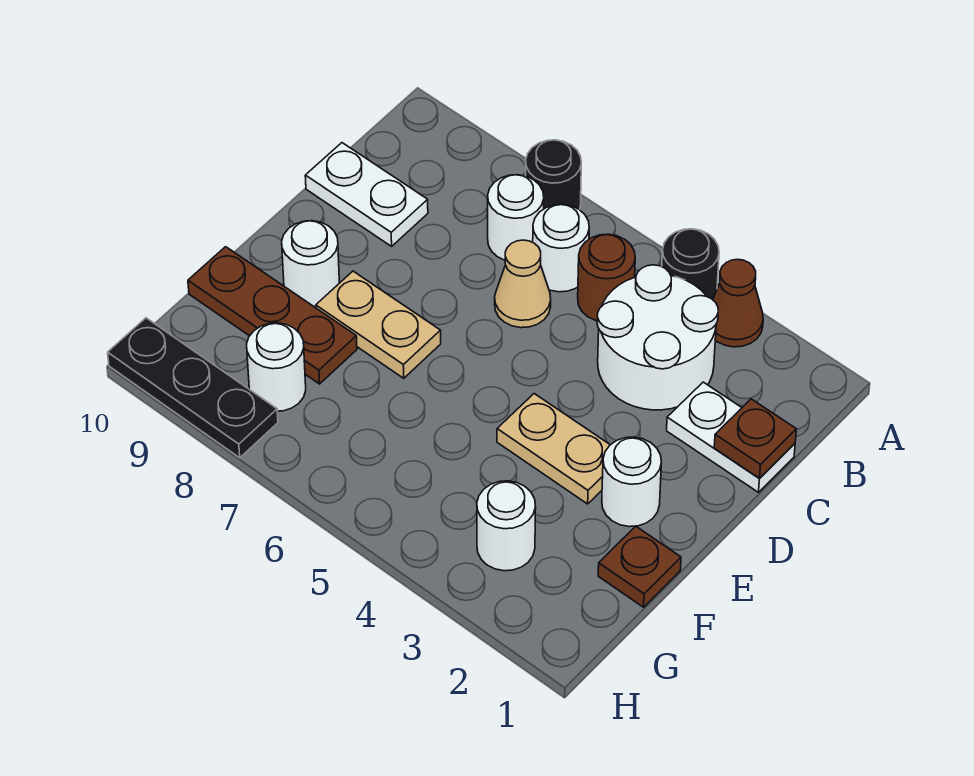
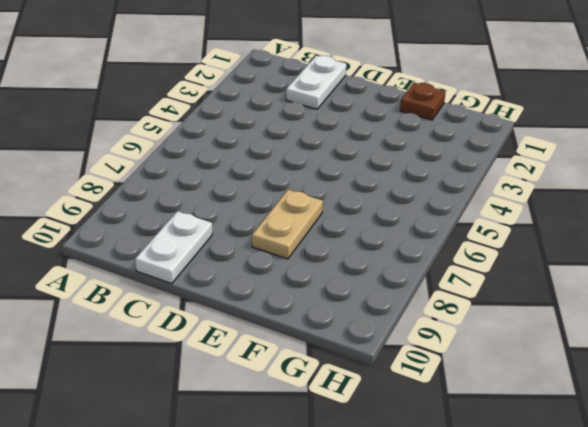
none -> brown cone A3 level 1
none -> black round brick A4 level 1
none -> black round brick A7 level 1

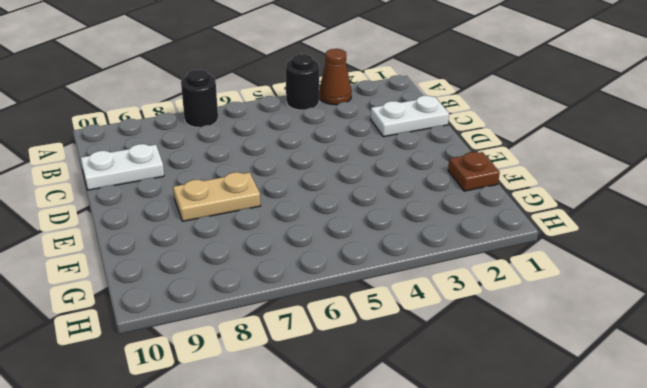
none -> white round brick B3:C4 level 1
none -> brown round brick B5 level 1
none -> white round brick B6 level 1

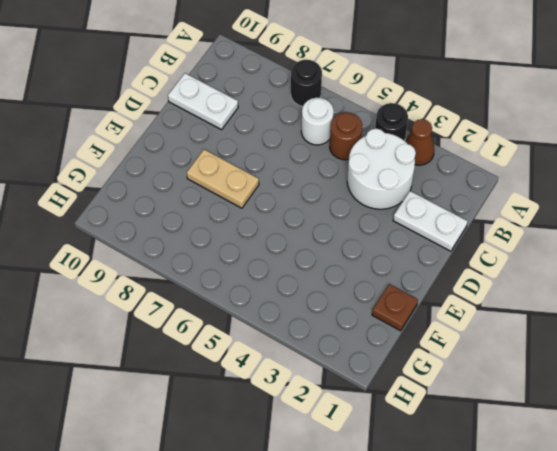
none -> white round brick B7 level 1
none -> tan cone C6 level 1
none -> white round brick E2 level 1

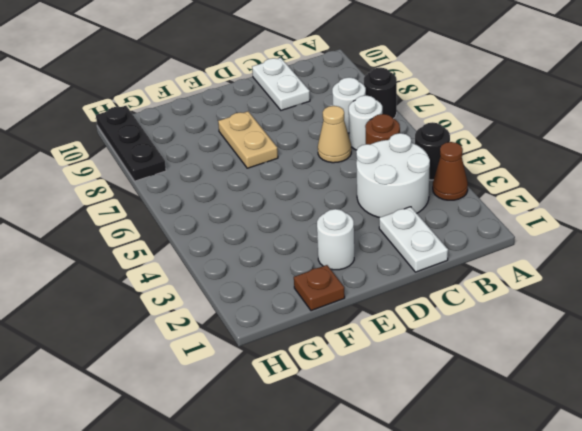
none -> tan plate E3:E4 level 1
none -> white round brick E9 level 1
none -> brown plate F8:F10 level 1

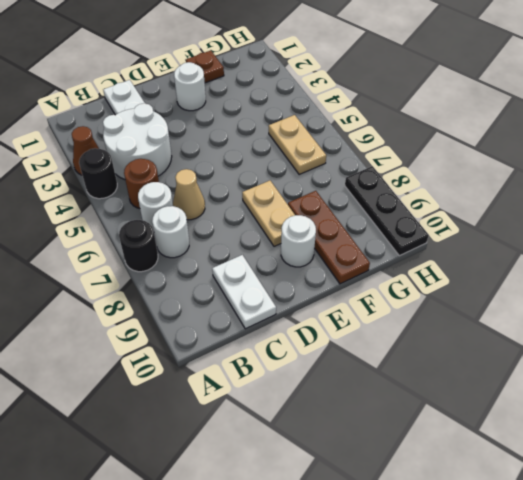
tan plate G5:G6 level 1 -> tan plate E3:E4 level 1
none -> white round brick G3 level 1
none -> white round brick G8 level 1
none -> brown plate C1 level 2

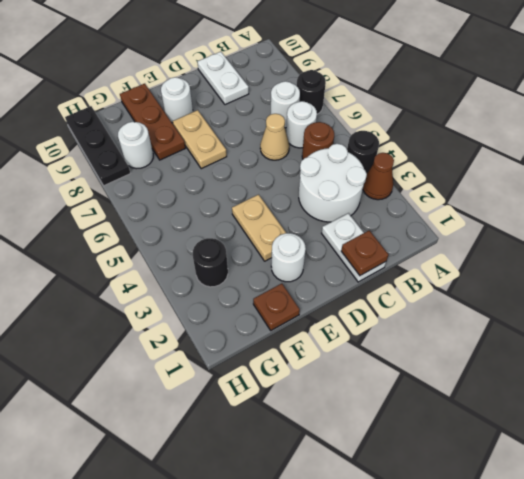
black round brick G3 level 1 -> white round brick G3 level 1

